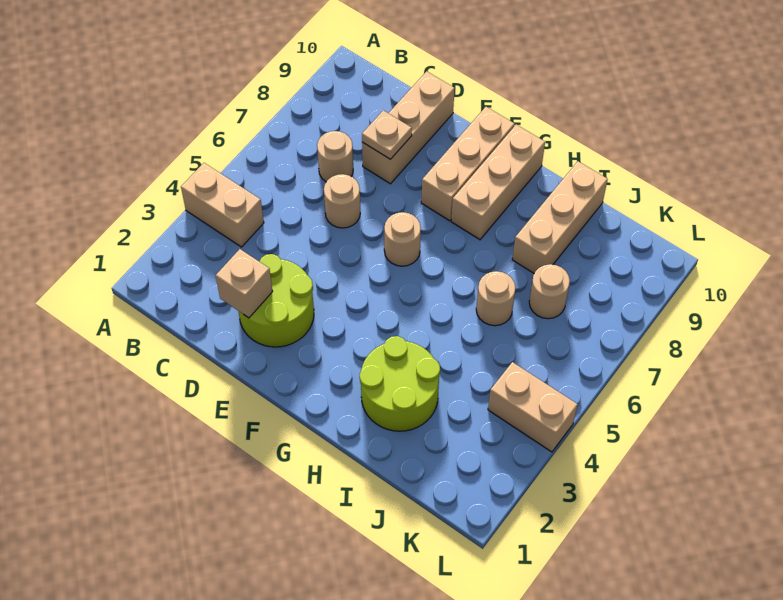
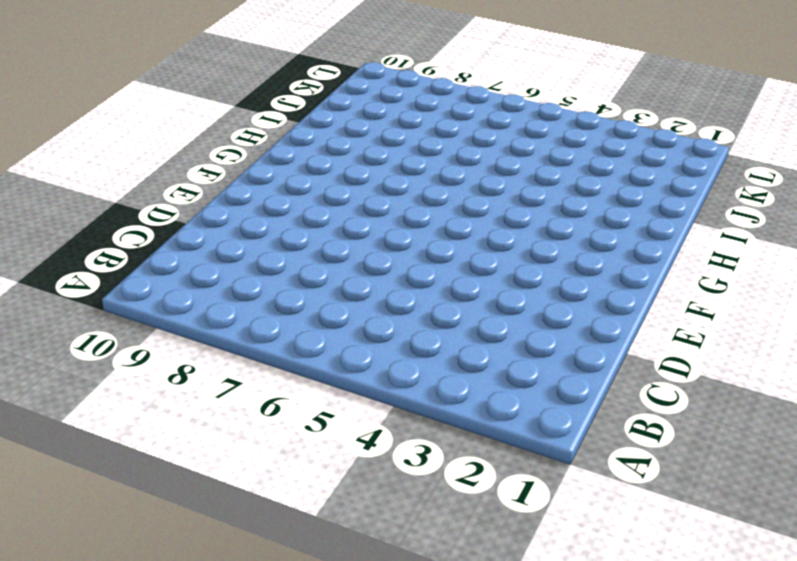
none -> tan brick A4:B4 level 1
none -> tan round brick C7 level 1
none -> lime round brick D2:E3 level 1

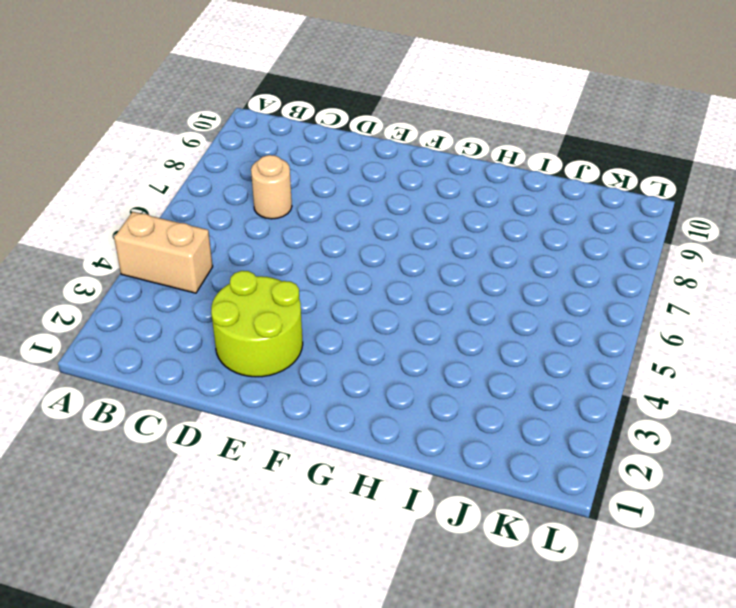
none -> tan round brick D6 level 1
none -> tan brick D8:D10 level 1
none -> tan round brick F6 level 1

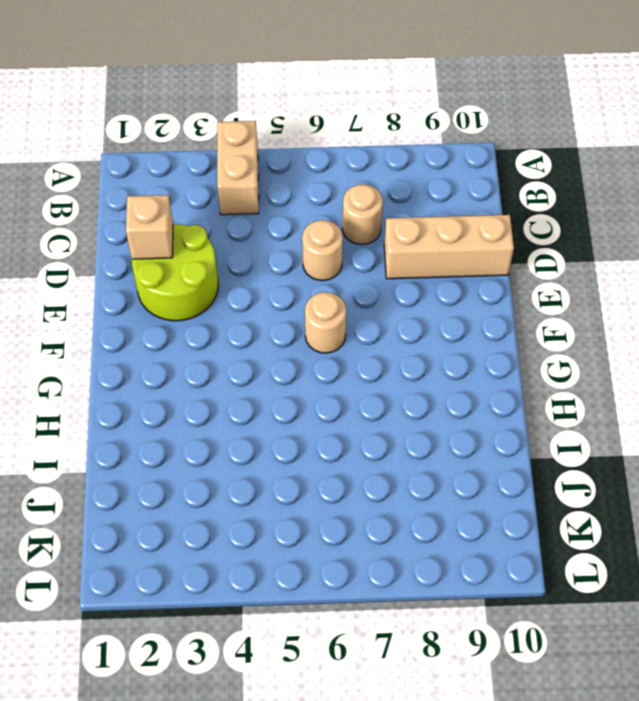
none -> tan brick F8:F10 level 1
none -> tan brick G8:G10 level 1
none -> lime round brick H2:I3 level 1

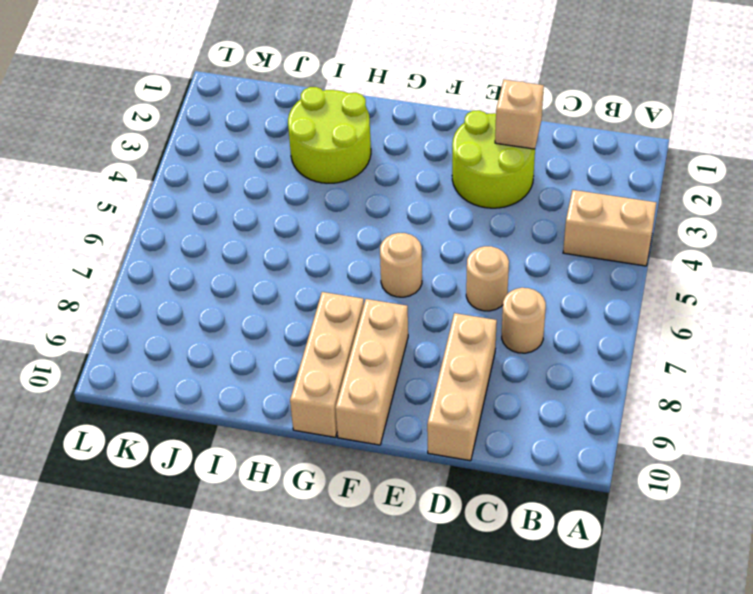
none -> tan round brick I6 level 1
none -> tan brick I8:I10 level 1
none -> tan round brick J7 level 1

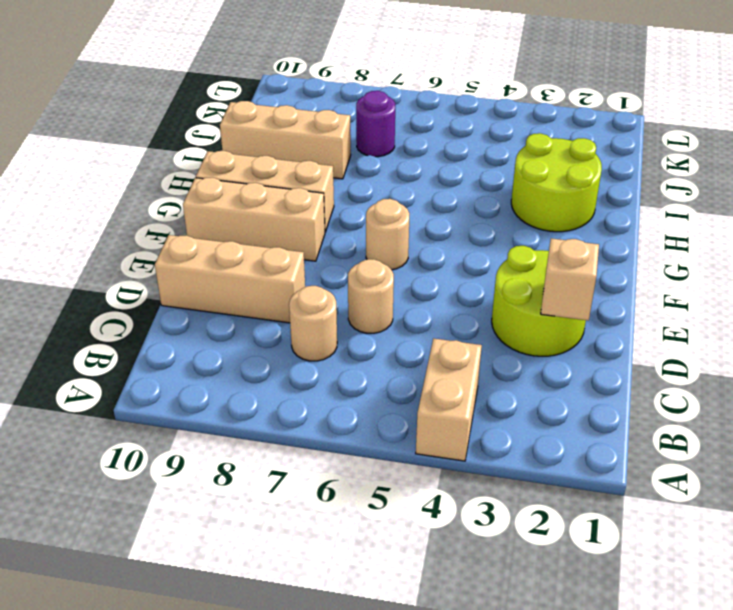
purple round brick J7 level 1 -> tan round brick J7 level 1
none -> tan round brick I6 level 1
none -> tan brick K4:L4 level 1
none -> tan plate D8 level 2

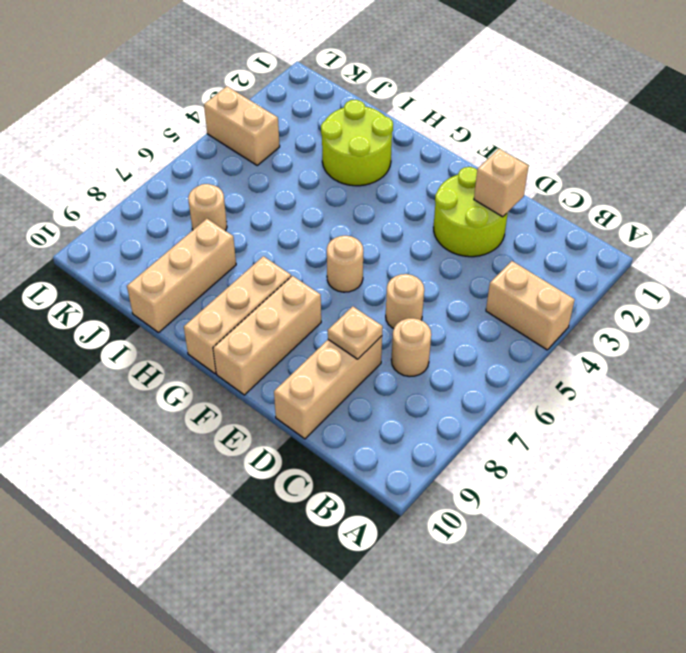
none -> tan round brick I6 level 1

